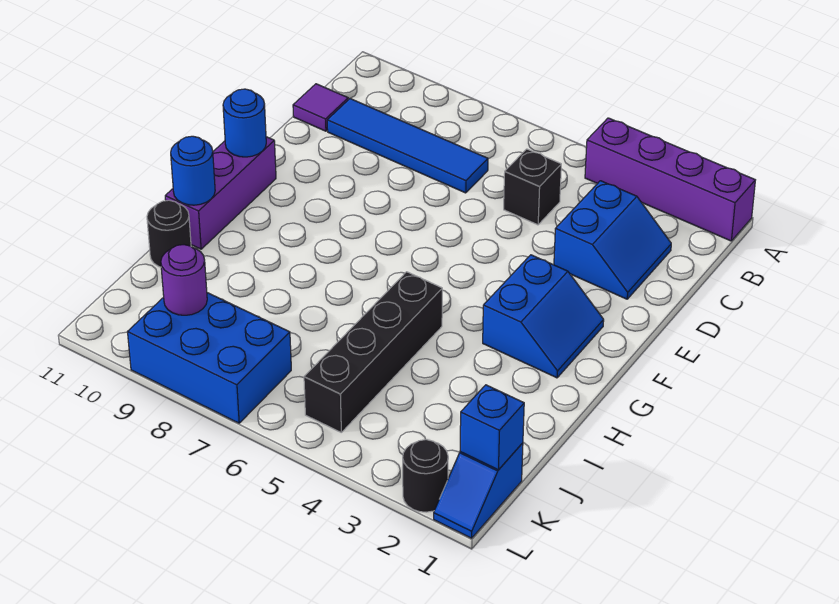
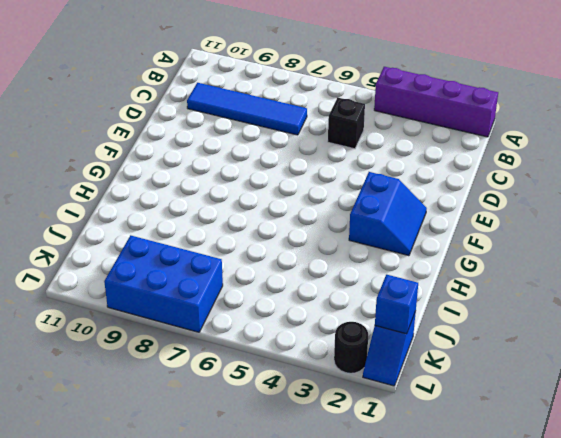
none -> blue slope C2:D3 level 1 top 3
none -> purple tile C11 level 1
none -> purple brick F11:H11 level 1

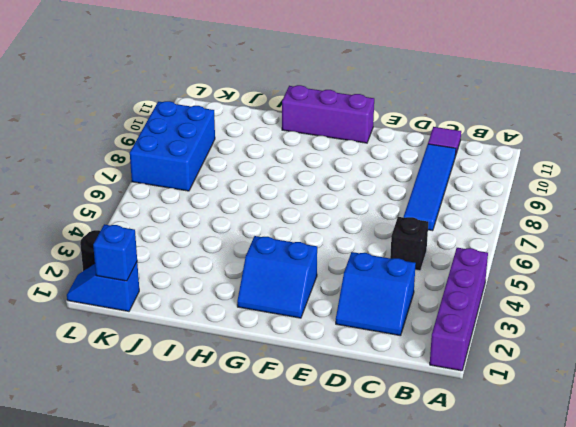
none -> black brick H5:K5 level 1
none -> black round brick I11 level 1
none -> blue round brick F11 level 2

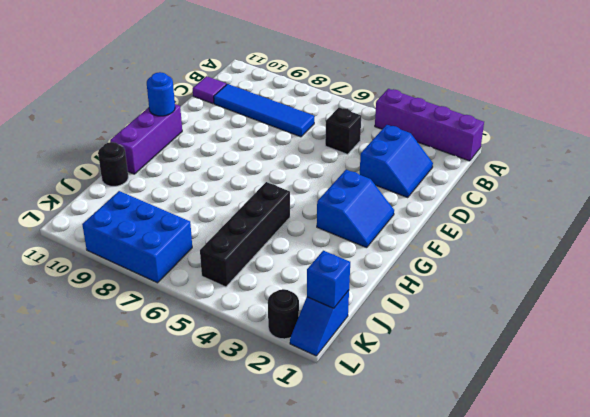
none -> blue round brick H11 level 2
none -> purple round brick K9 level 2

